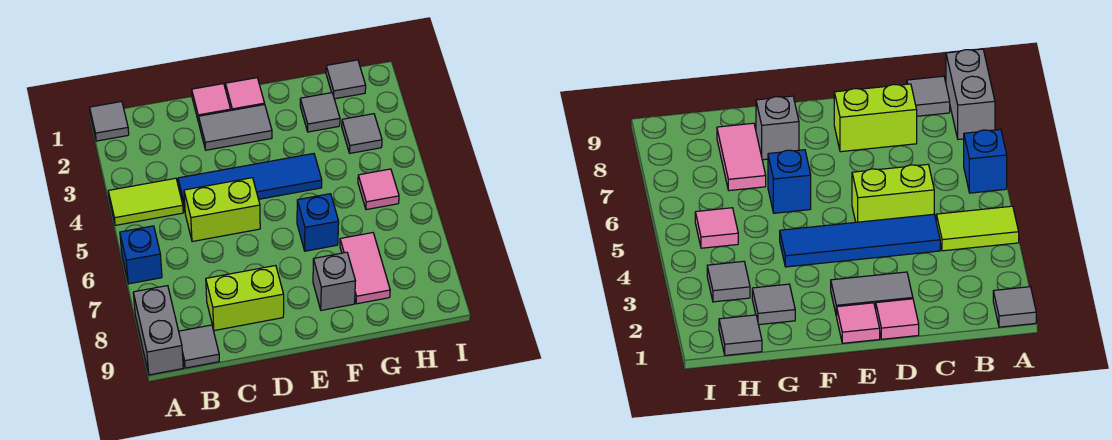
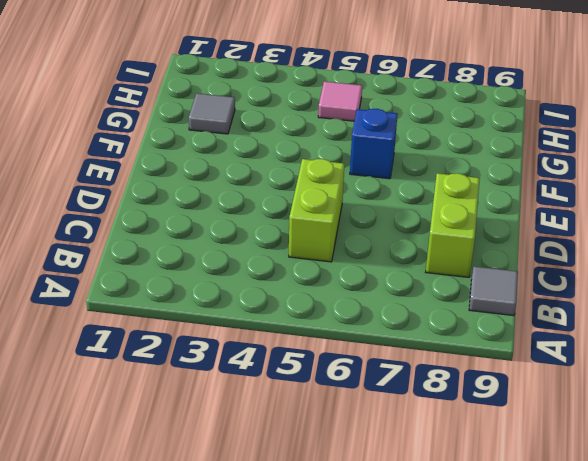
none -> grey tile A1 level 1
none -> lime tile A4:B4 level 1
none -> blue brick A6 level 1

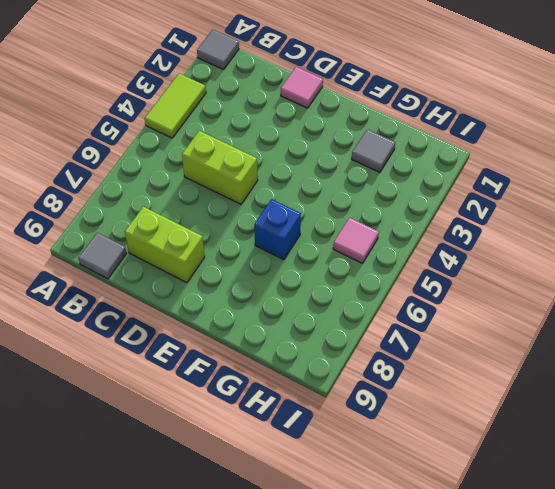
lime tile A3:A4 level 1 -> lime tile A4:B4 level 1
none -> blue brick A6 level 1
none -> grey brick A8:A9 level 1
none -> blue tile C4:F4 level 1

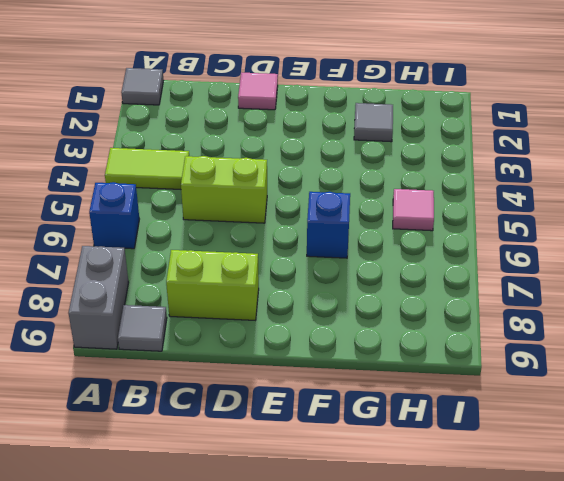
none -> blue tile C4:F4 level 1
none -> grey tile D2:E2 level 1
none -> pink tile E1 level 1

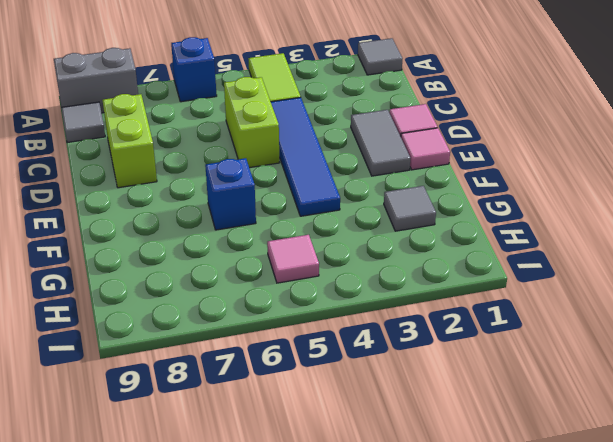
none -> grey brick F8 level 1
none -> pink tile G7:G8 level 1
none -> grey tile H1 level 1

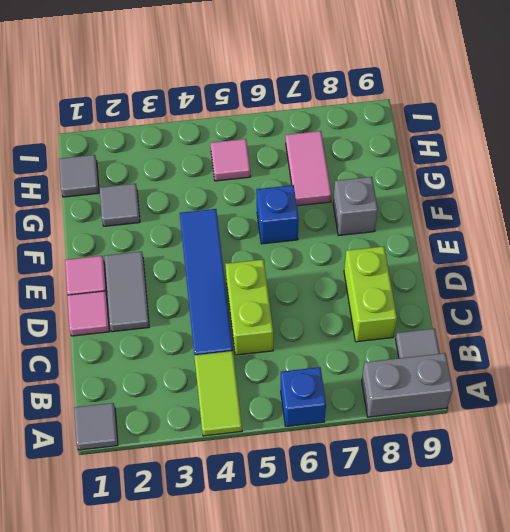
pink tile G7:H7 level 1 -> pink tile G7:G8 level 1
none -> grey tile H3 level 1

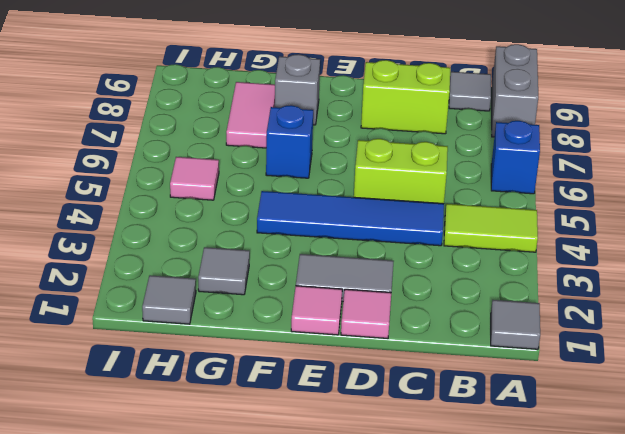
none -> grey tile H3 level 1

